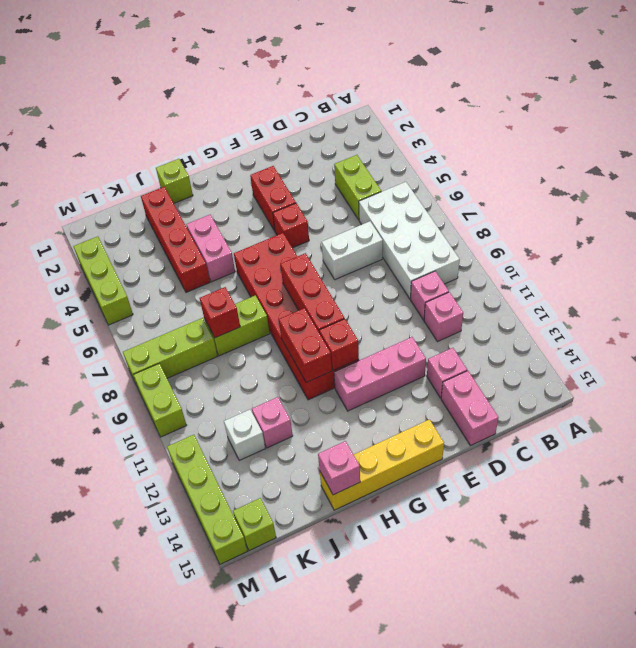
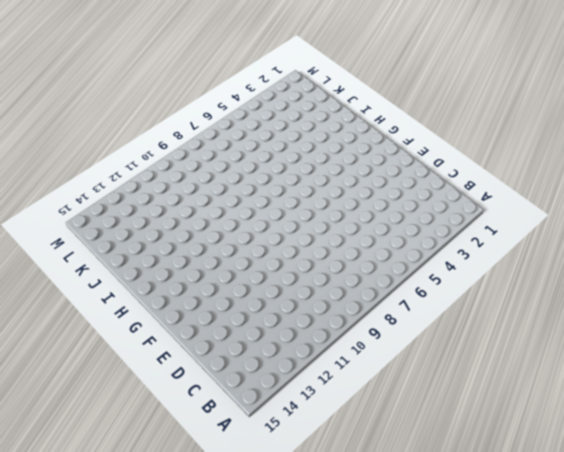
none -> white brick B6:C9 level 1
none -> lime brick C4:C5 level 1
none -> pink brick C10 level 1

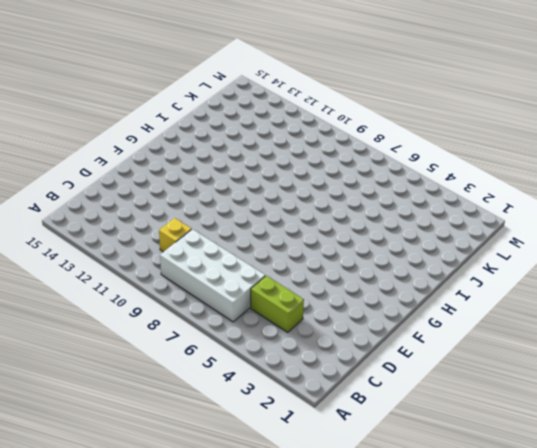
yellow brick C10 level 1 -> pink brick C10 level 1
none -> pink brick C11 level 1
none -> white brick D7:E7 level 1
none -> pink brick D13 level 1

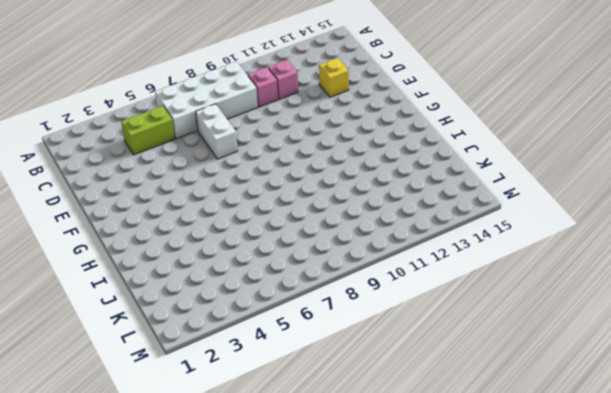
yellow brick D13 level 1 -> pink brick D13 level 1
none -> pink brick D14:D15 level 1
none -> pink brick E12:G12 level 1
none -> red brick F3:F4 level 1

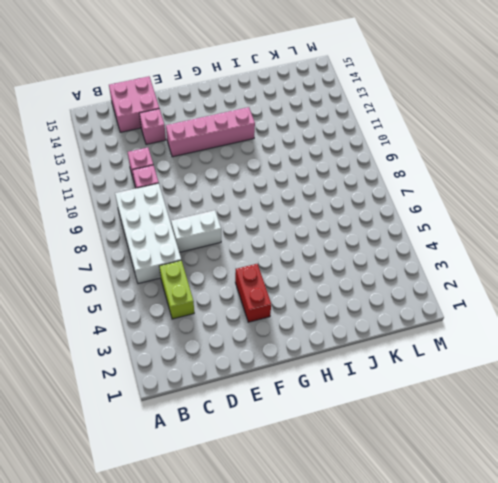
pink brick C14:D15 level 1 -> pink brick D14:D15 level 1
pink brick E12:H12 level 1 -> pink brick E12:G12 level 1
none -> red brick F5 level 1
none -> yellow brick F15:I15 level 1
none -> red brick G6:H11 level 1

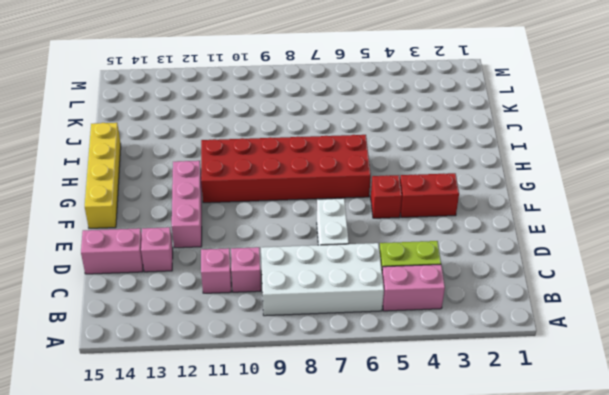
pink brick B4:B5 level 1 -> pink brick I4:I5 level 1
none -> lime brick I1 level 1
none -> lime brick I8:J8 level 1
none -> red brick J2:J5 level 1

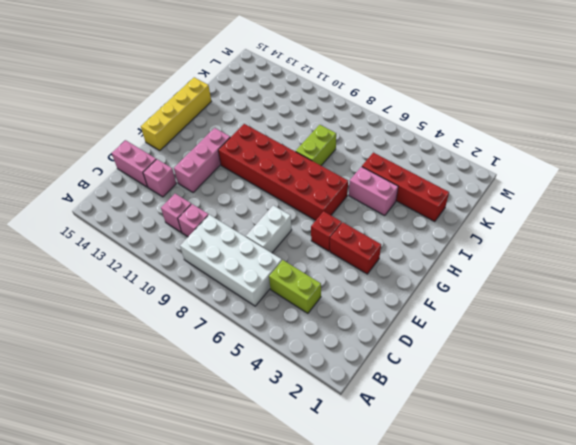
none -> lime brick I1 level 1
none -> pink brick J12 level 1
none -> lime brick K8:M8 level 1

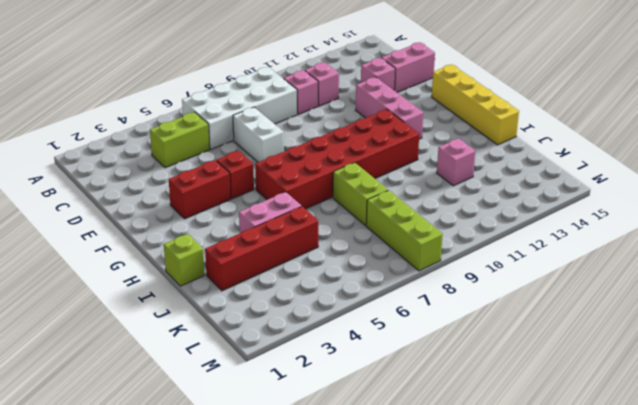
none -> white brick K12 level 1
none -> lime brick L15 level 1
none -> lime brick M3:M5 level 1

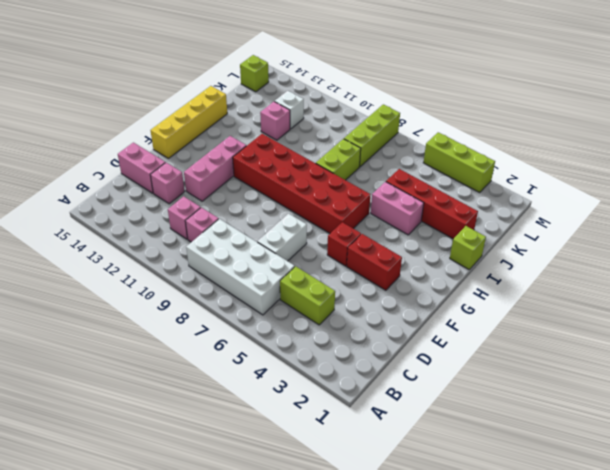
none -> lime brick M9:M10 level 1
none -> lime brick M12:M15 level 1
none -> red brick G8:G10 level 2

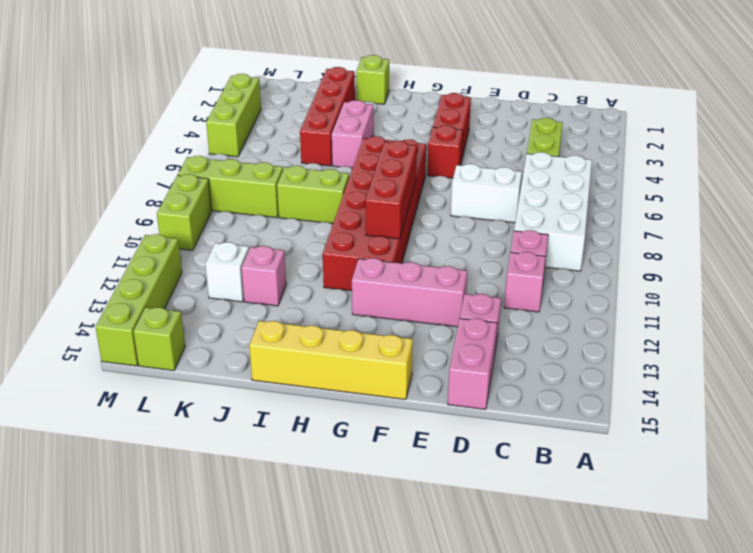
none -> red brick G11 level 2
none -> red brick H10:H11 level 2
none -> pink brick I15 level 2

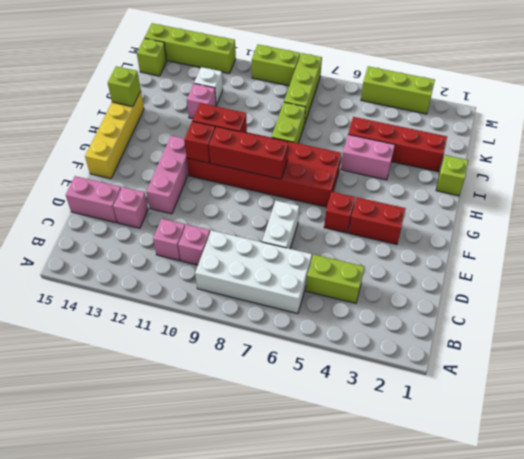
lime brick I15 level 2 -> pink brick I15 level 2
none -> red brick J8 level 2

